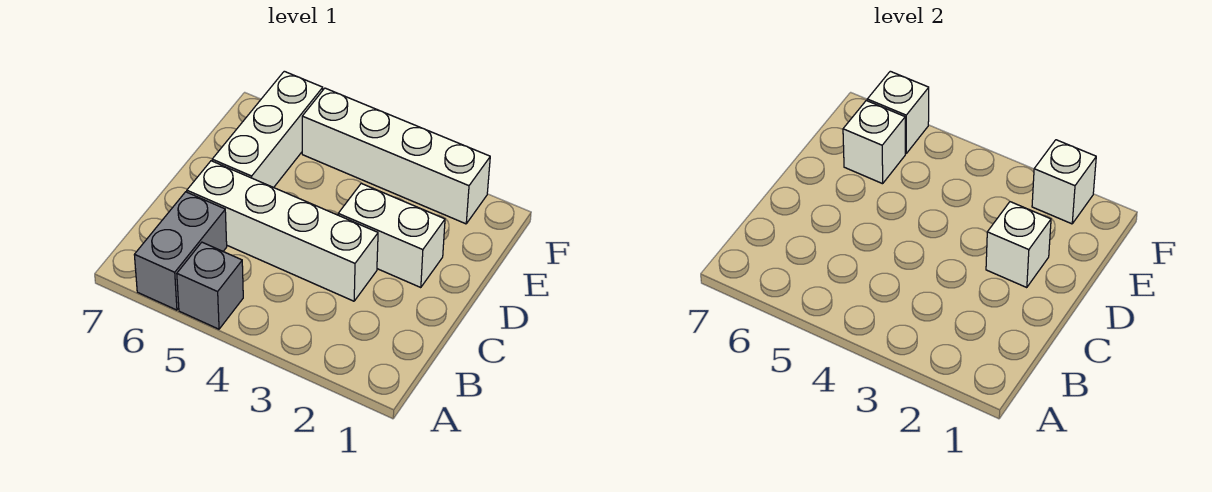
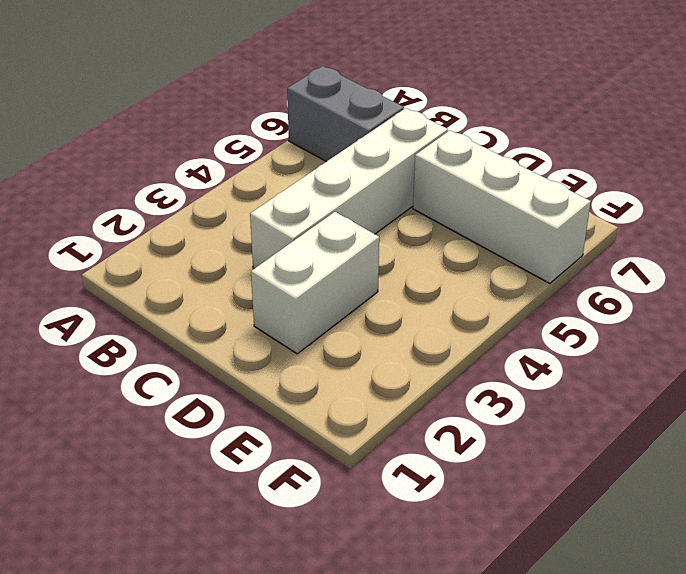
none -> grey brick A5 level 1
none -> white brick F2:F5 level 1

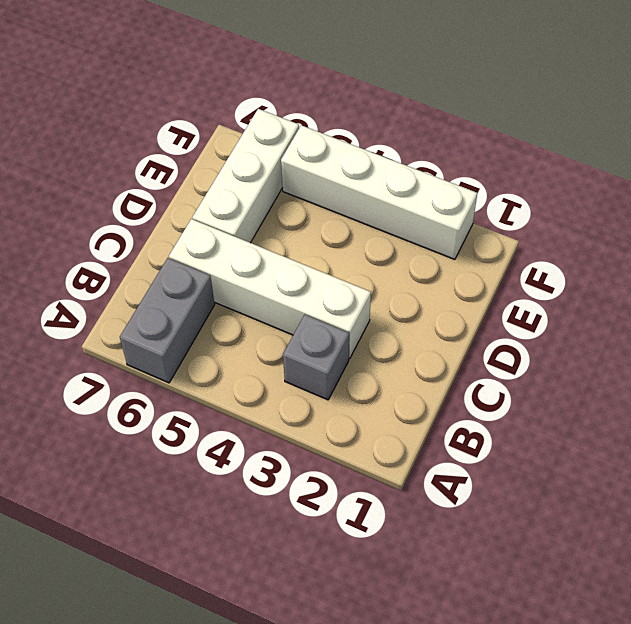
grey brick B3 level 1 -> grey brick A5 level 1
none -> white brick D2:D3 level 1
none -> white brick D2 level 2

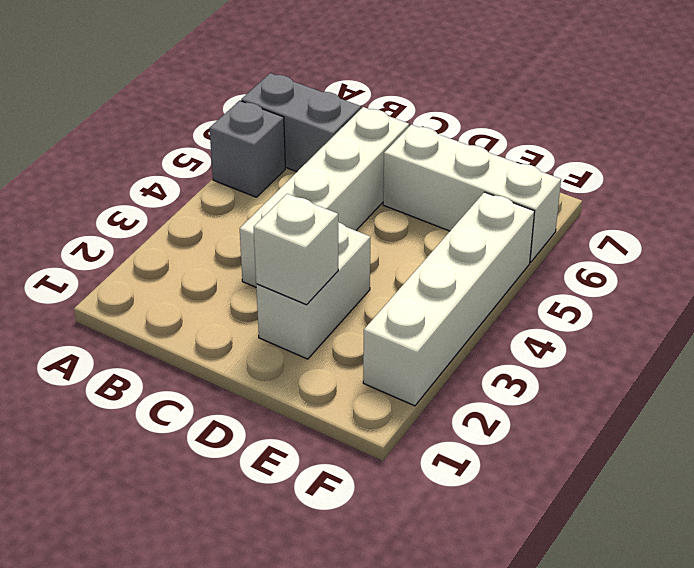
none -> white brick E6 level 2
none -> white brick F2 level 2

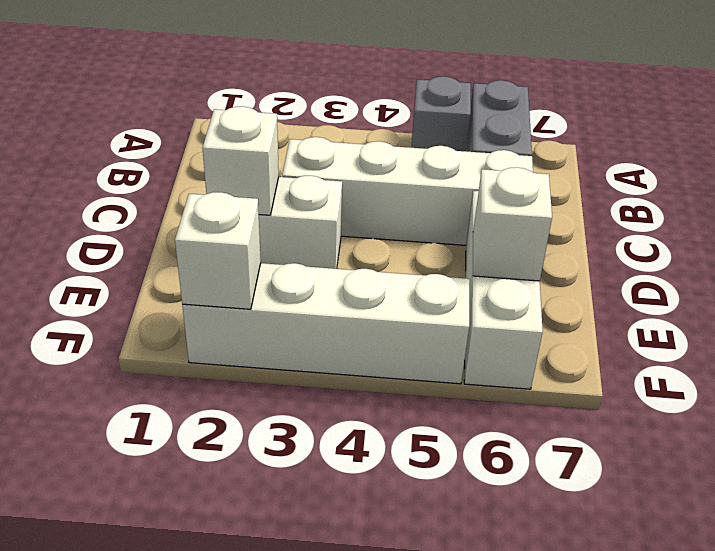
none -> white brick F6 level 2

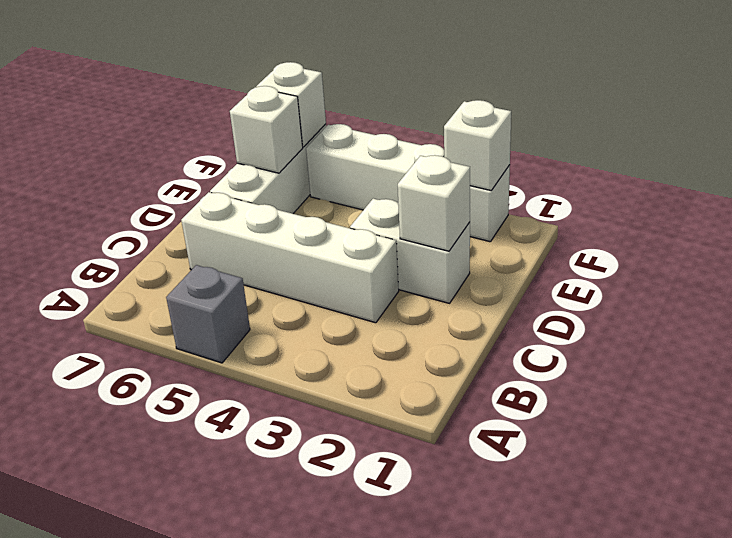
none -> grey brick A6:B6 level 1

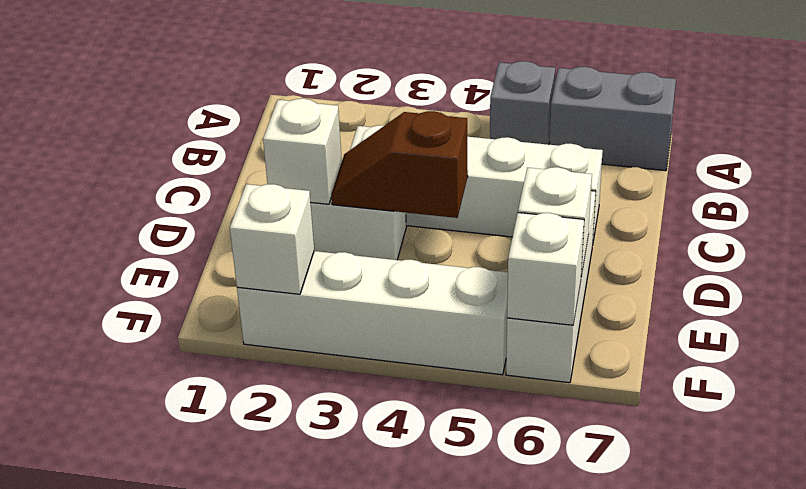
grey brick A6:A7 level 1 -> grey brick A6:B6 level 1
brown slope D3:D4 level 2 top 4 -> none

